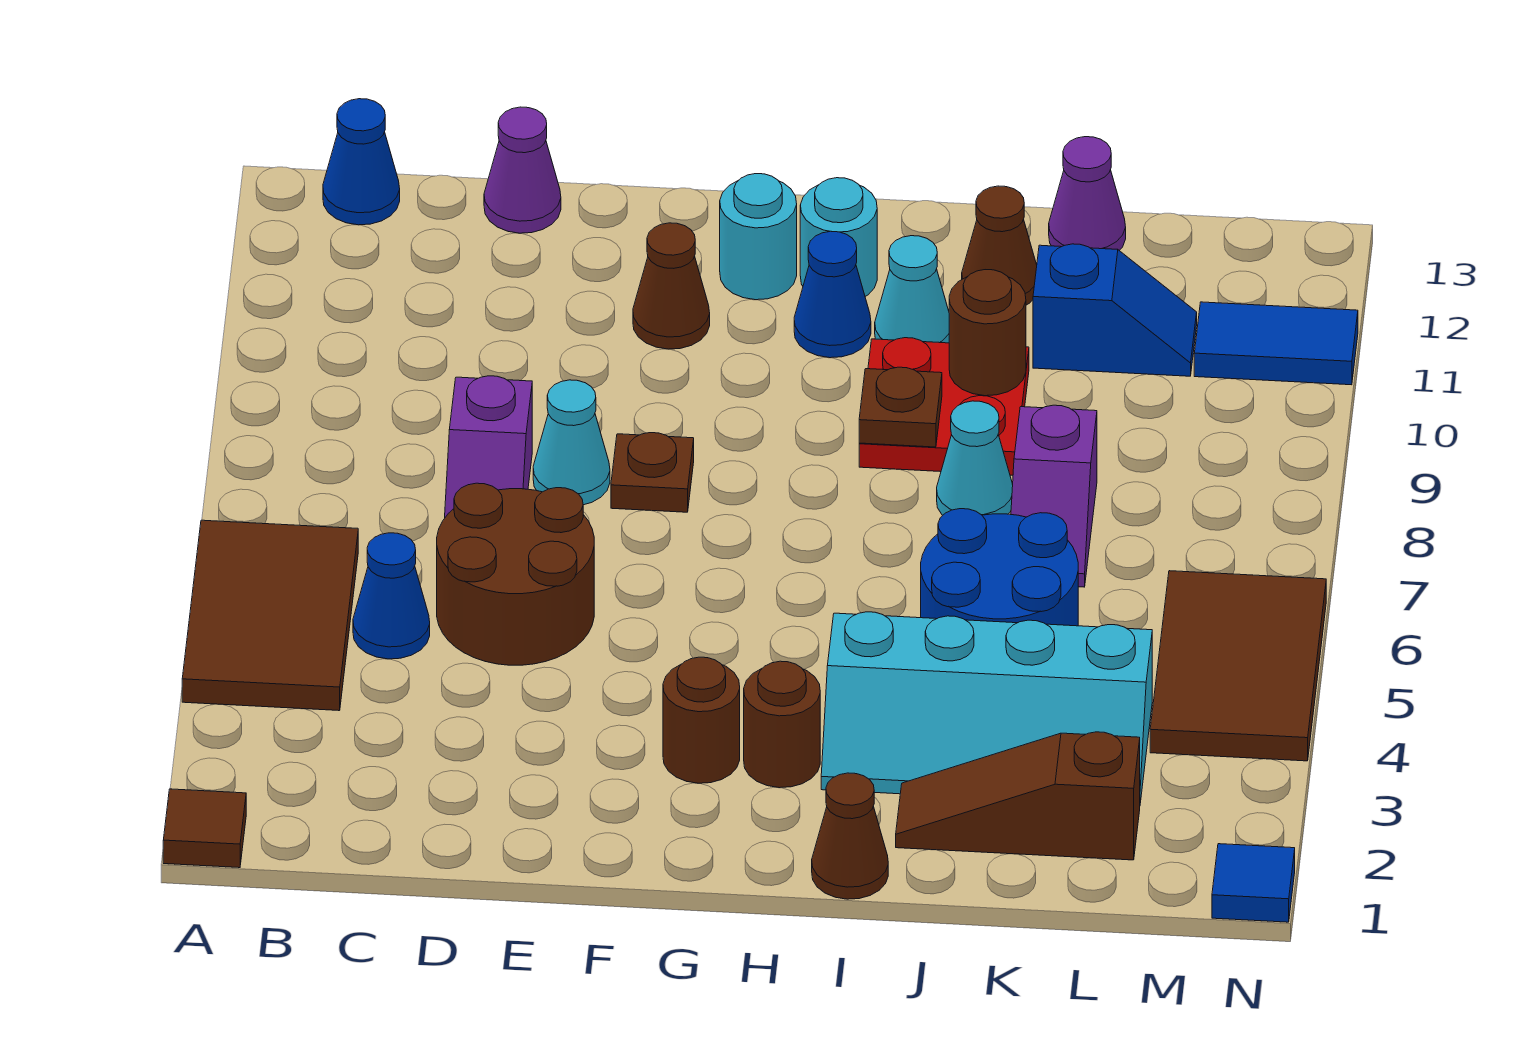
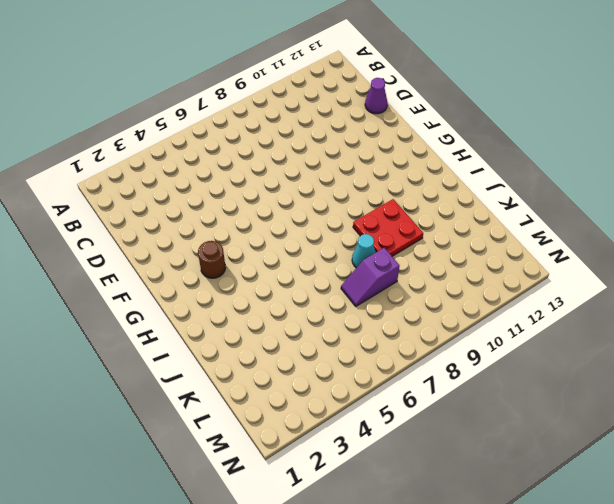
none -> brown tile A1 level 1
none -> brown tile A4:B6 level 1
none -> blue cone B13 level 1
none -> blue cone C5 level 1

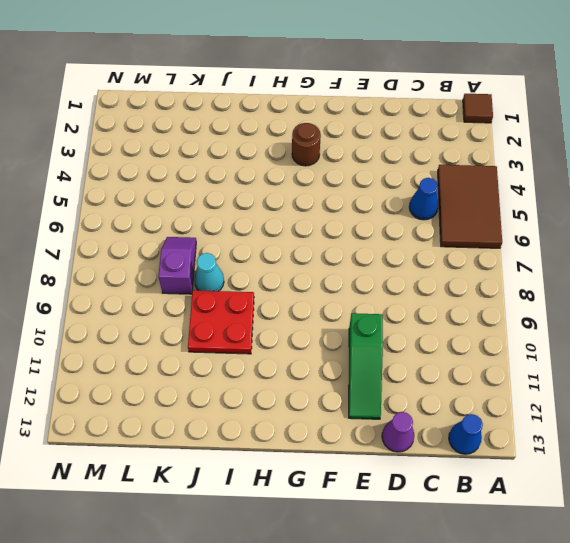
green slope E10:E12 level 1 top 10 -> none
none -> brown round brick D5:E6 level 1
none -> purple slope D7:D8 level 1 top 8
none -> cyan cone E8 level 1
none -> brown plate F8 level 1

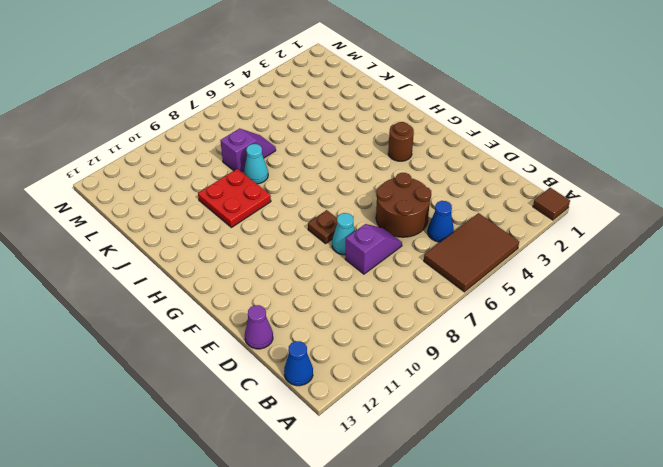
none -> brown cone F11 level 1
none -> cyan round brick G12 level 1
none -> brown round brick H3 level 1
none -> blue cone H11 level 1

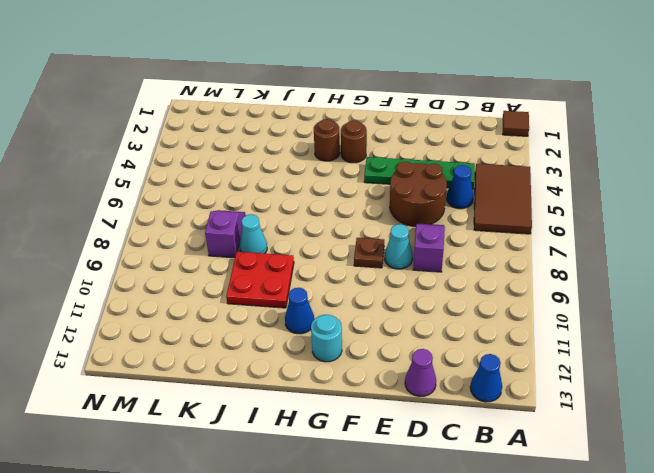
green plate C4:F4 level 1 -> none
none -> brown cone F11 level 1
none -> cyan round brick H12 level 1
none -> brown cone I1 level 1
none -> cyan slope I3:L4 level 1 top 4

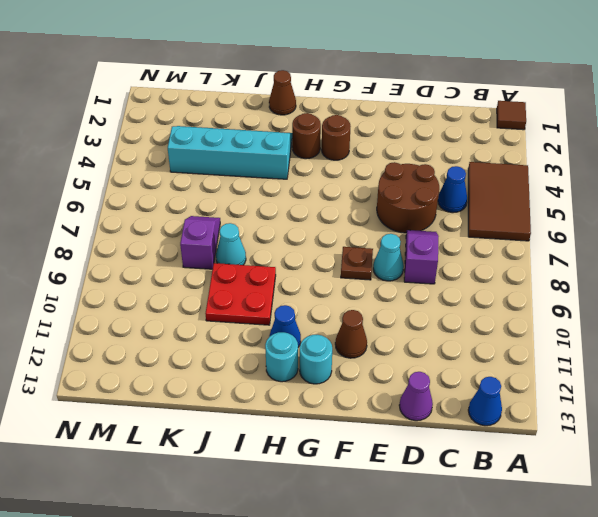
none -> cyan cone I11 level 1
none -> brown slope J2:L2 level 1 top L
none -> blue round brick J5:K6 level 1
none -> brown cone J12 level 1

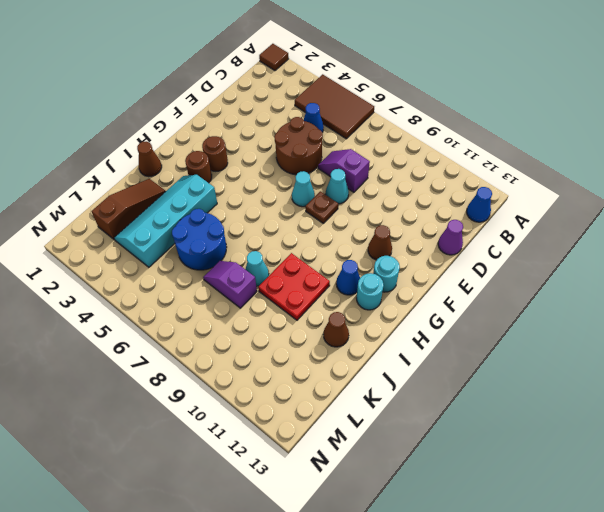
cyan cone F7 level 1 -> cyan cone I11 level 1
none -> blue slope K11:L11 level 1 top K
none -> purple cone K13 level 1
none -> brown tile M4:N6 level 1
none -> blue tile M11:N11 level 1

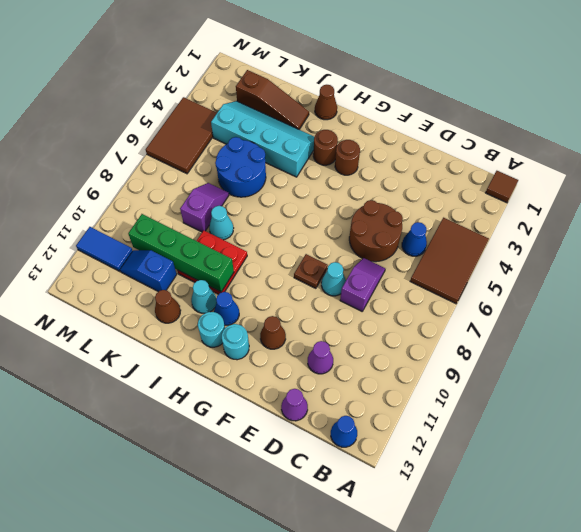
purple cone D11 level 1 -> purple cone K13 level 1
green brick I10:L10 level 2 -> brown round brick J10 level 2
none -> blue tile N1 level 1
none -> brown plate I9 level 2

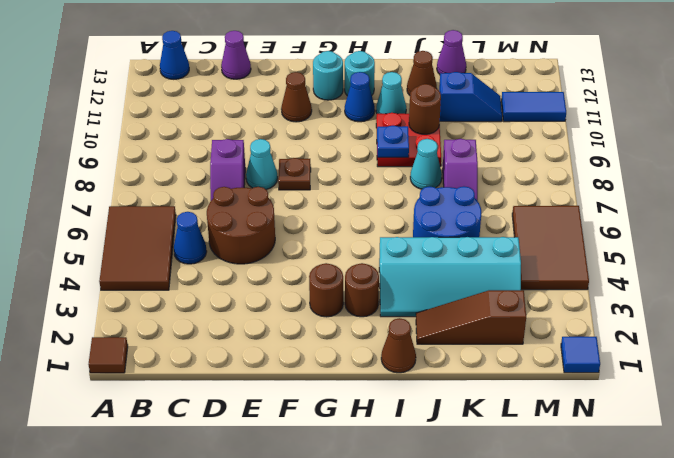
blue plate I9 level 2 -> brown plate I9 level 2

